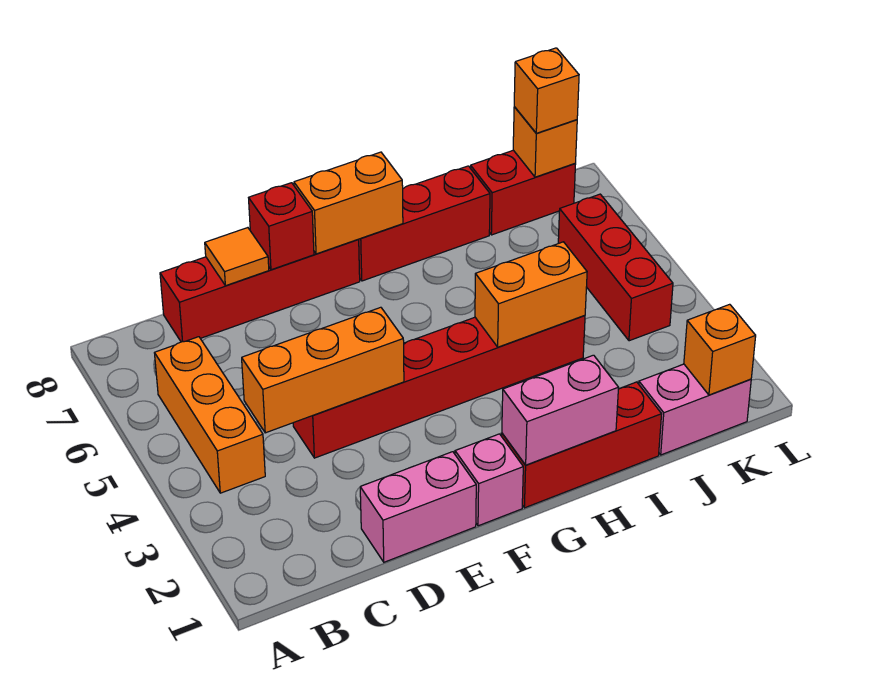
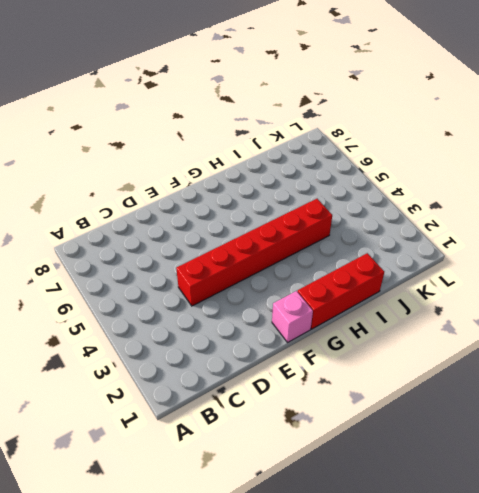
none -> orange brick B4:B6 level 1
none -> red brick C8:F8 level 1
none -> pink brick D1:E1 level 1

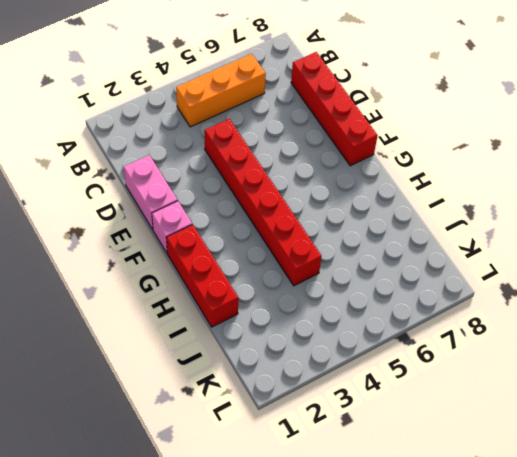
none -> red brick G8:I8 level 1
none -> pink brick J1:K1 level 1
none -> red brick J8:K8 level 1

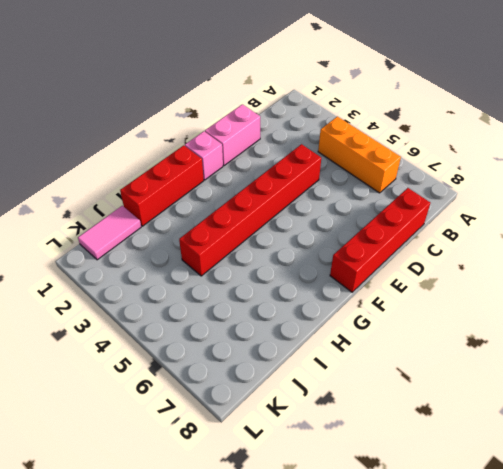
pink tile J1:K1 level 1 -> pink brick J1:K1 level 1
none -> red brick G8:I8 level 1
none -> red brick J8:K8 level 1
none -> red brick K4:K6 level 1

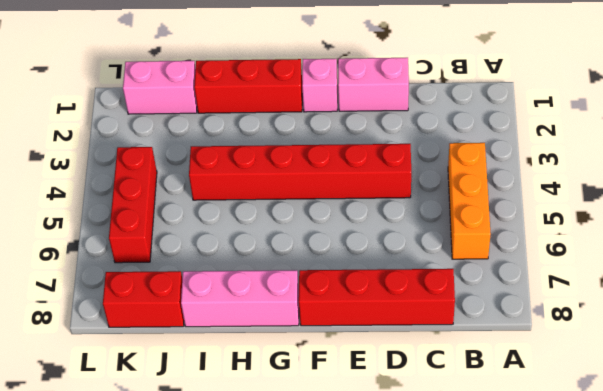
pink brick G8:I8 level 1 -> red brick G8:I8 level 1
none -> orange brick C4:E4 level 2
none -> orange tile D8 level 2
none -> red brick E8 level 2

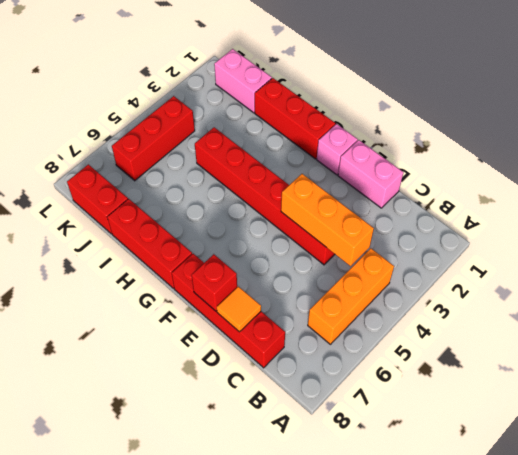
none -> orange brick F8:G8 level 2
none -> pink brick G1:H1 level 2
none -> orange brick H4:I4 level 2

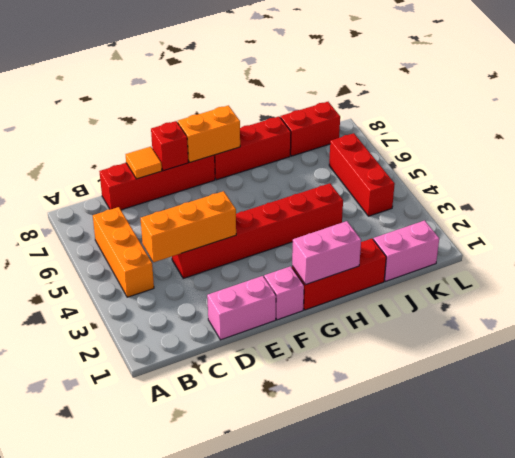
none -> orange brick H4:I4 level 2
none -> orange brick K1 level 2
none -> orange brick K8 level 2

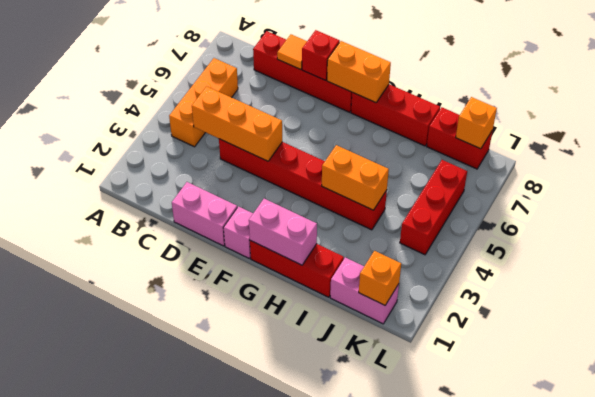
none -> orange brick K8 level 3

